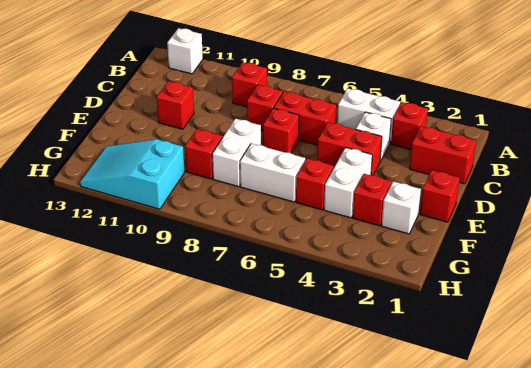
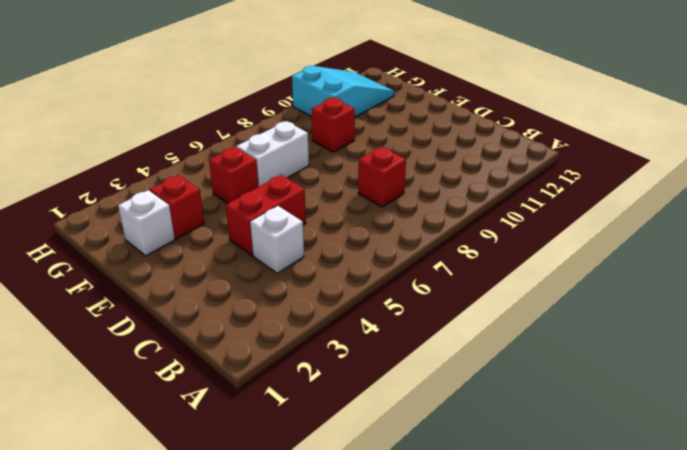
none -> white brick A12 level 1
none -> red brick B3 level 1
none -> white brick B4:B5 level 1

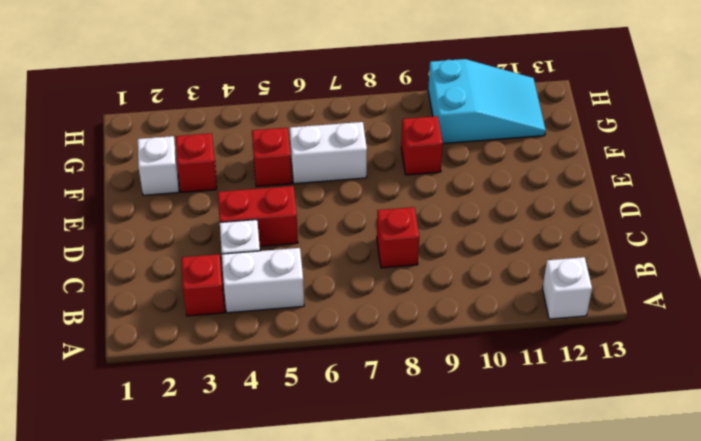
none -> red brick B9 level 1
none -> red brick C1:C2 level 1
none -> red brick C6:C7 level 1

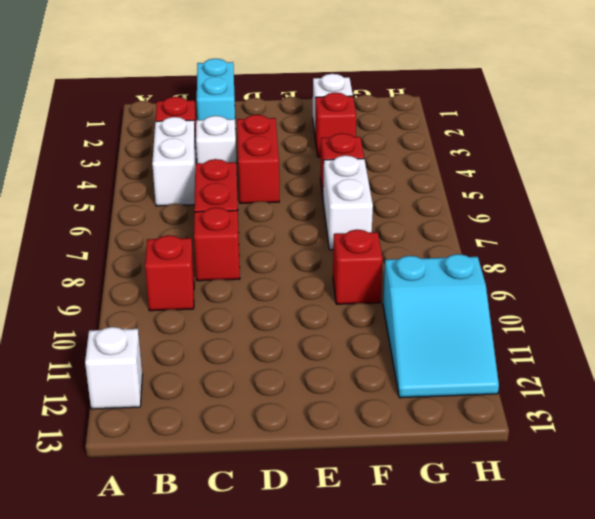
cyan brick C1:C2 level 1 -> red brick C1:C2 level 1
none -> red brick D7 level 1
none -> red brick D11 level 1
none -> red brick E1 level 1

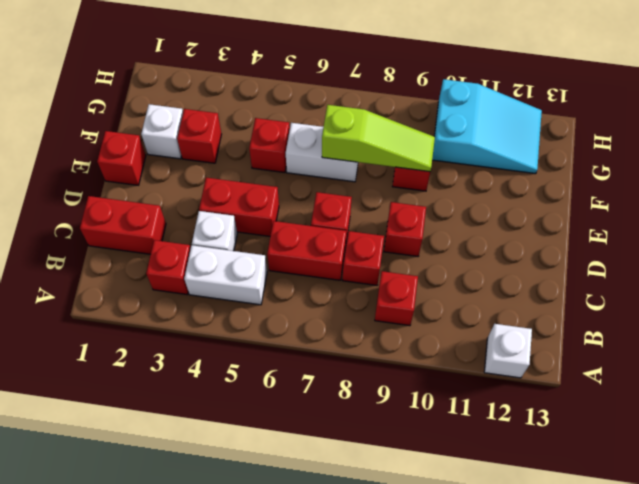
red brick D9 level 1 -> red brick D11 level 1
lime slope F7:F9 level 2 top 7 -> none
none -> white brick E4:F4 level 1
none -> white brick E8:F8 level 1

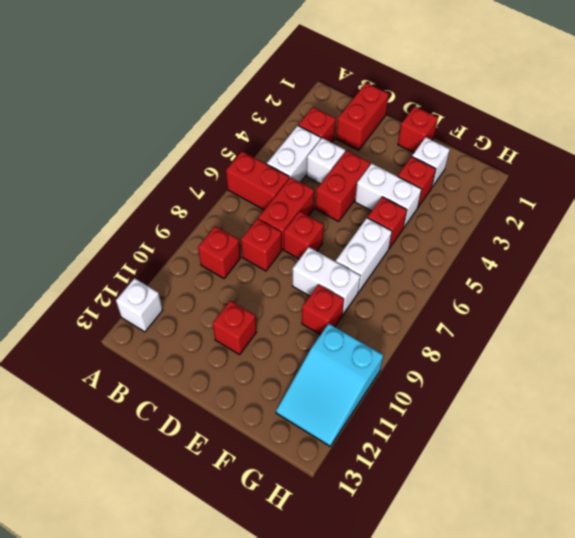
red brick A6:B6 level 1 -> none

